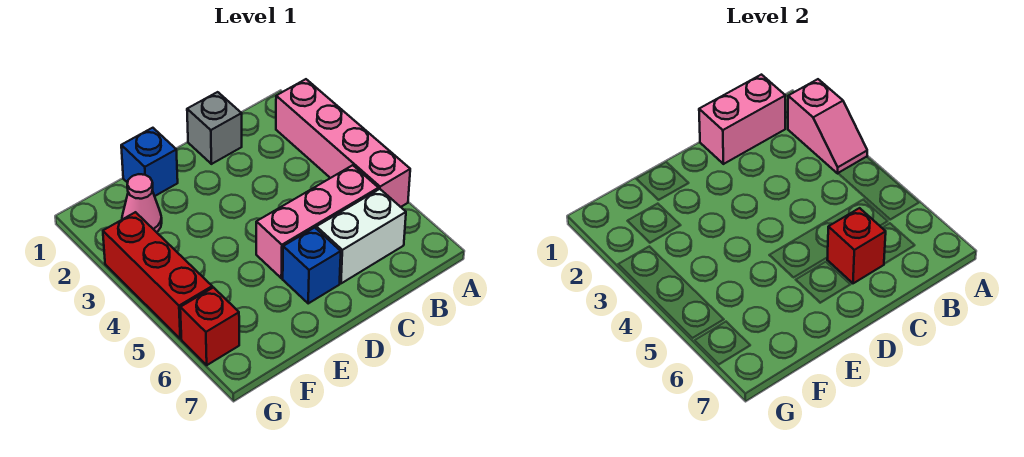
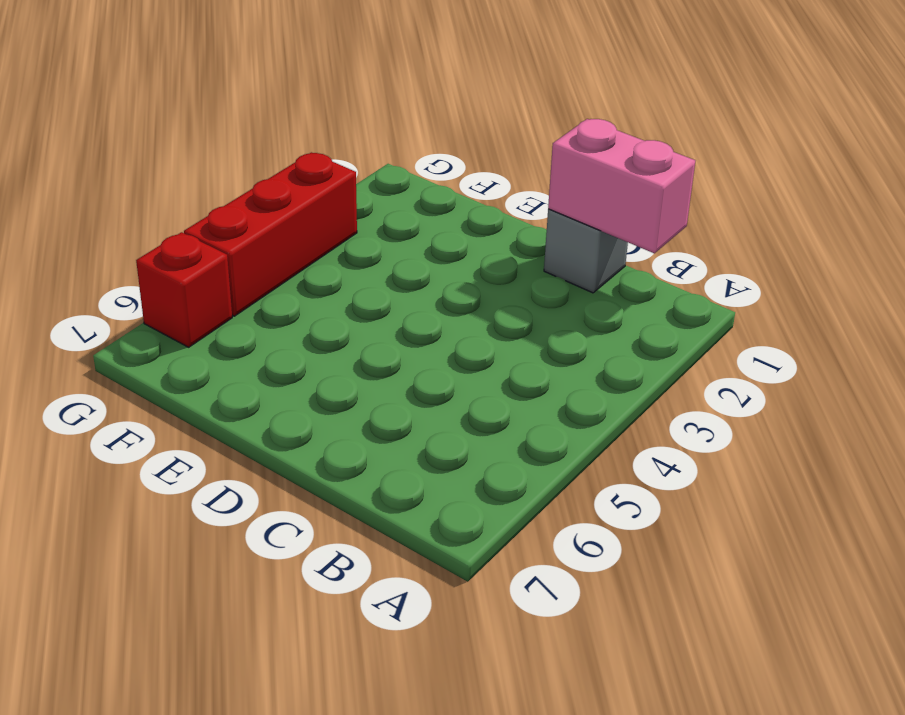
none -> pink brick A2:A5 level 1
none -> pink brick B5:D5 level 1
none -> white brick B6:C6 level 1

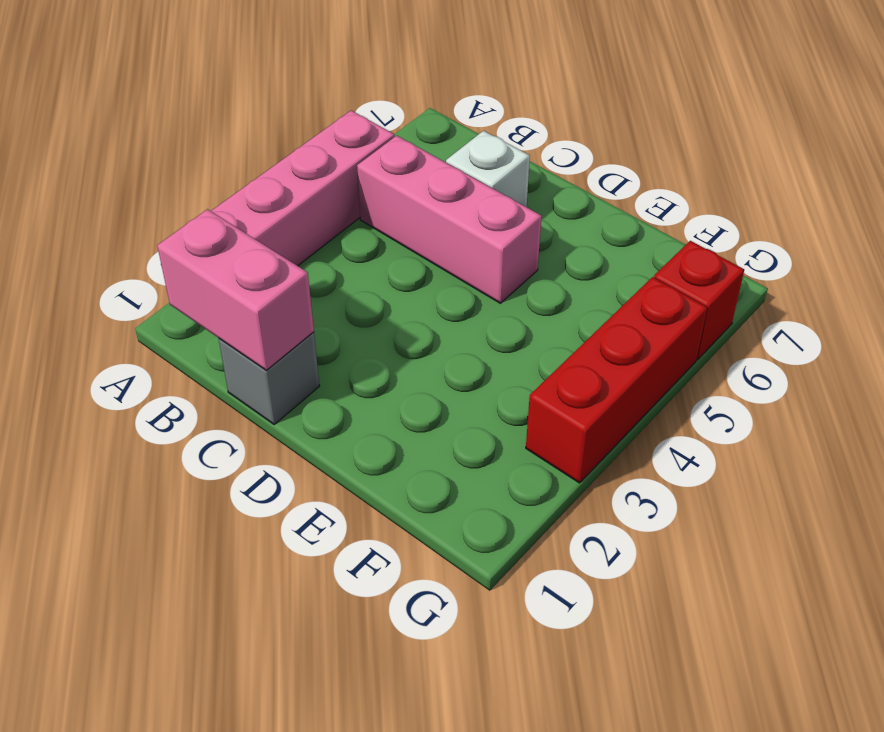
white brick C6 level 1 -> white brick B6:C6 level 1
none -> blue brick D6 level 1
none -> blue brick E1 level 1
none -> pink cone F2 level 1

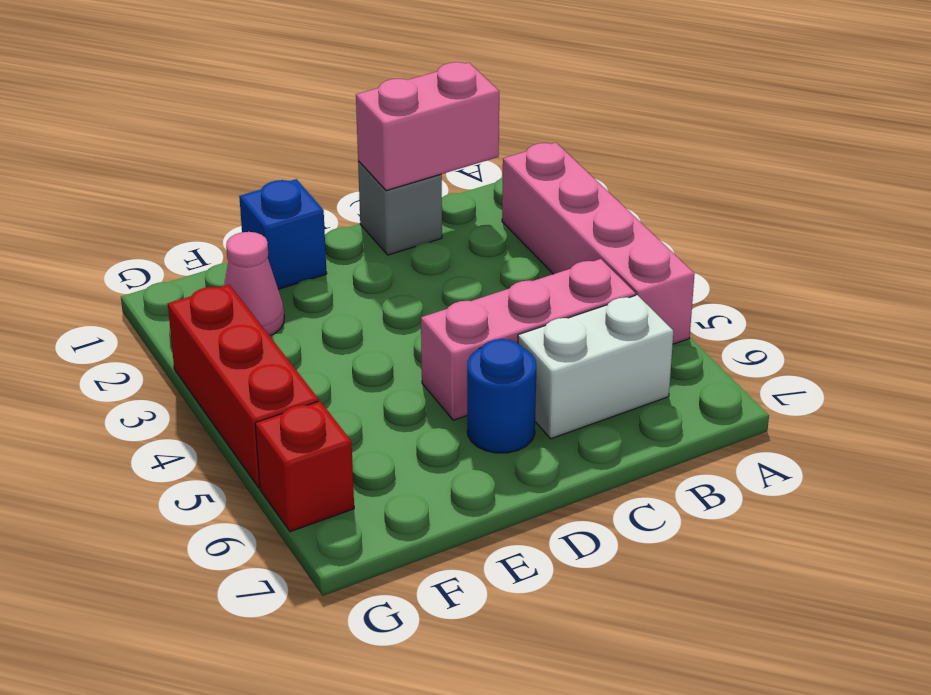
blue round brick D6 level 1 -> blue brick D6 level 1
none -> pink slope A2:A3 level 2 top 2
none -> red brick C6 level 2

